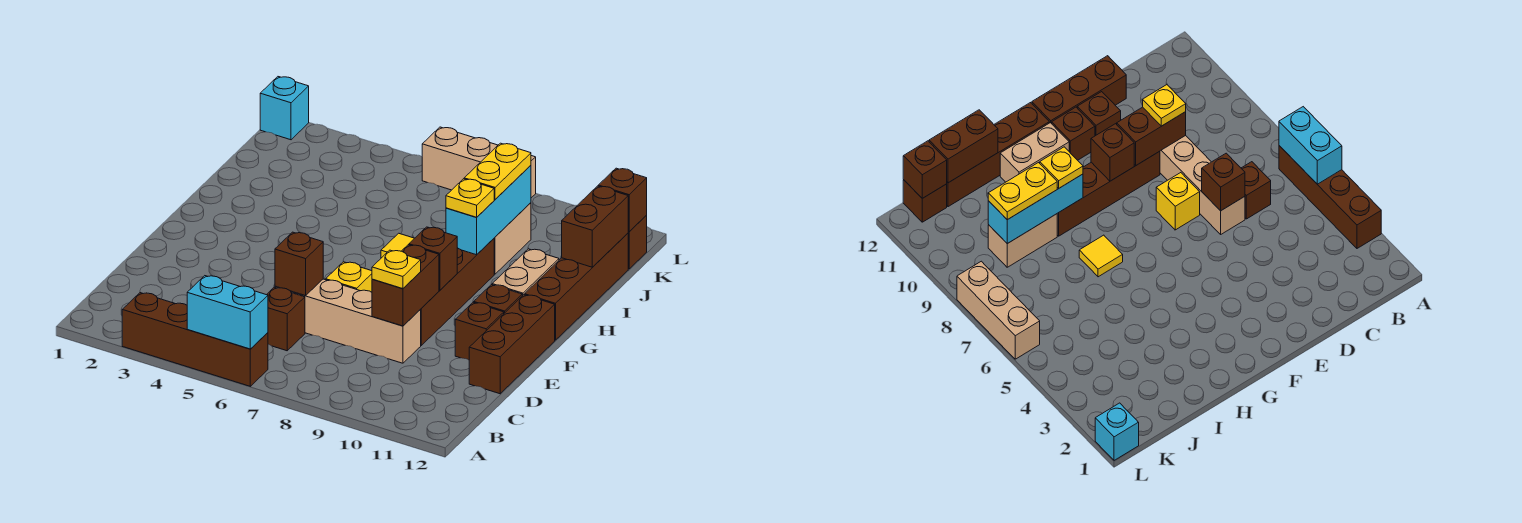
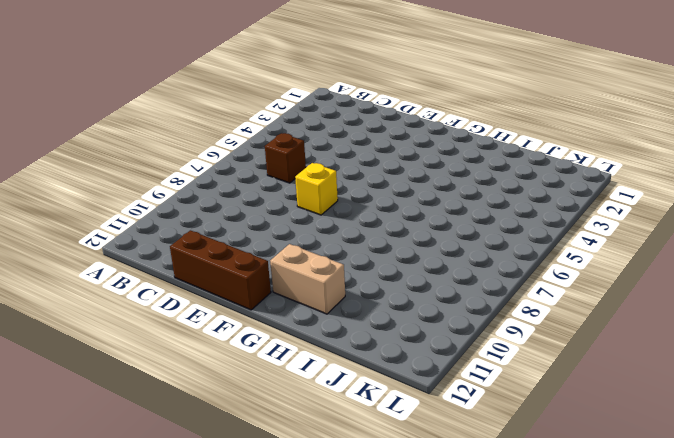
none -> brown brick A3:A6 level 1
none -> tan brick D6:D9 level 1
none -> brown brick E9:H9 level 1

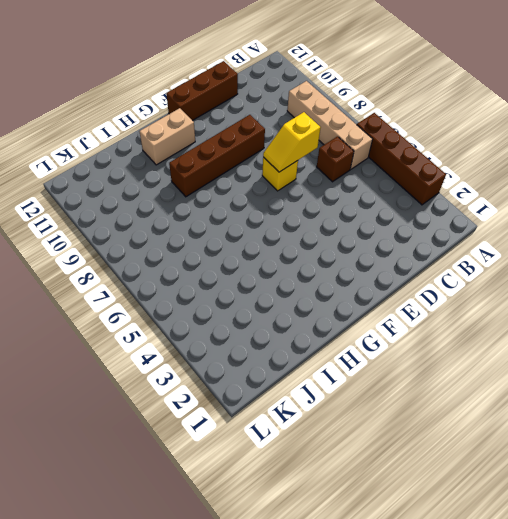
tan brick B6:B9 level 1 -> tan brick D6:D9 level 1
yellow slope D7:E7 level 2 top D -> none
none -> brown brick E11 level 1
none -> brown brick F11 level 1
none -> brown brick G12:J12 level 1

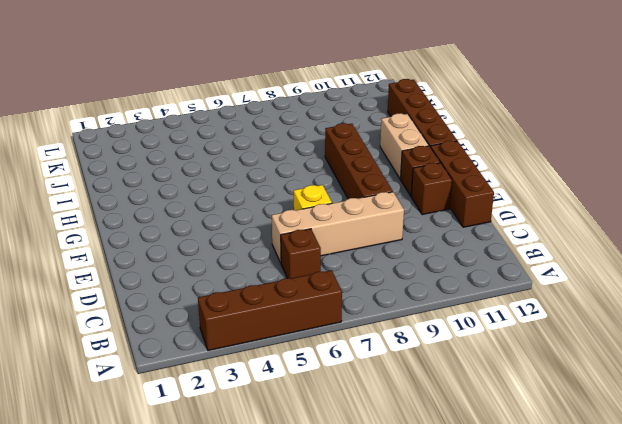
none -> yellow tile H7 level 1
none -> tan brick I9:J9 level 1
none -> brown brick K12 level 1

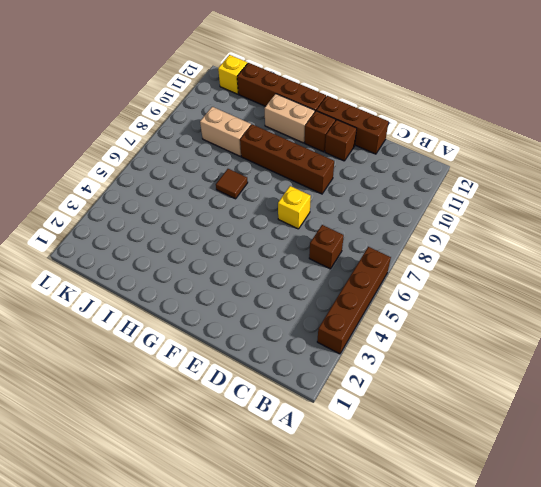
brown tile H7 level 1 -> yellow tile H7 level 1
yellow brick K12 level 1 -> brown brick K12 level 1
none -> tan brick D6:D9 level 1
none -> cyan brick L1 level 1
none -> tan brick L6:L8 level 1

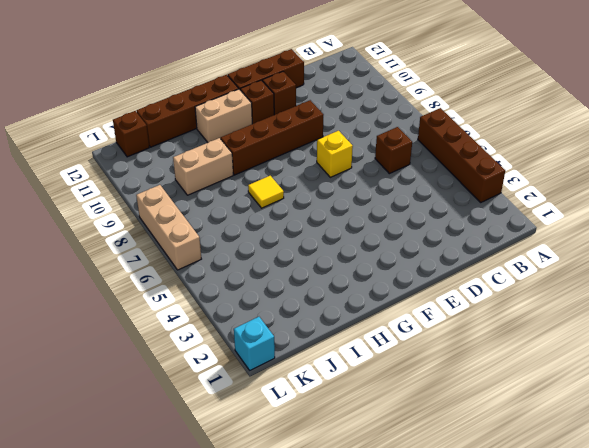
none -> tan brick D6:D9 level 1
none -> cyan brick A5:A6 level 2
none -> brown brick D6 level 2

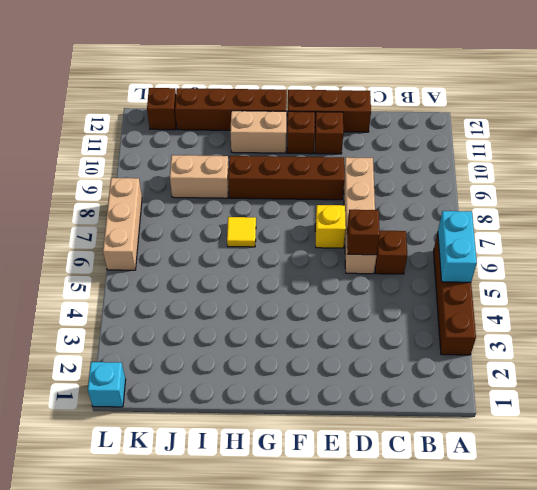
none -> brown brick D9:E9 level 2
none -> brown brick F9 level 2
none -> cyan brick H9:J9 level 2

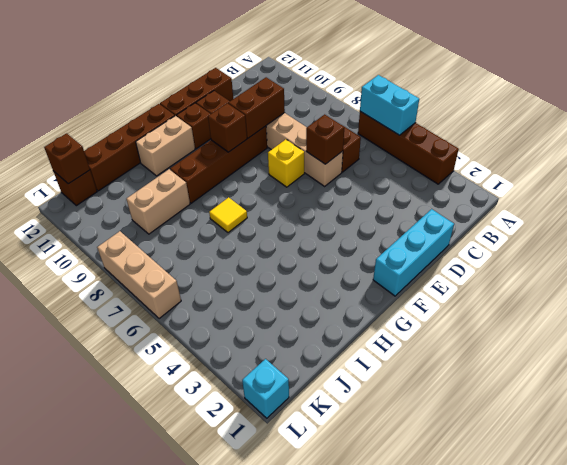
cyan brick D1:F1 level 1 -> cyan brick H9:J9 level 2
none -> brown brick I12:J12 level 2
none -> yellow plate D9 level 3
none -> yellow plate H9 level 3

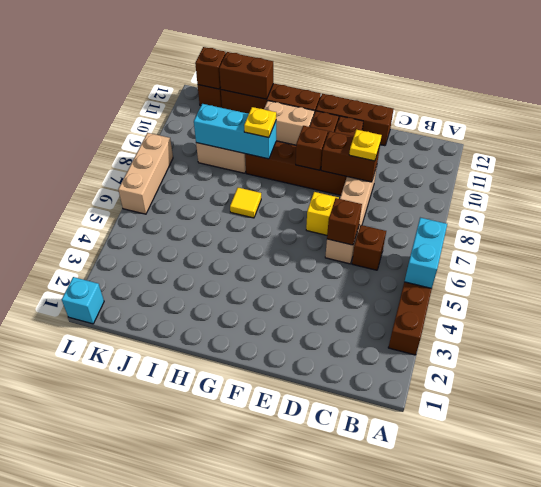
none -> yellow plate I9:J9 level 3

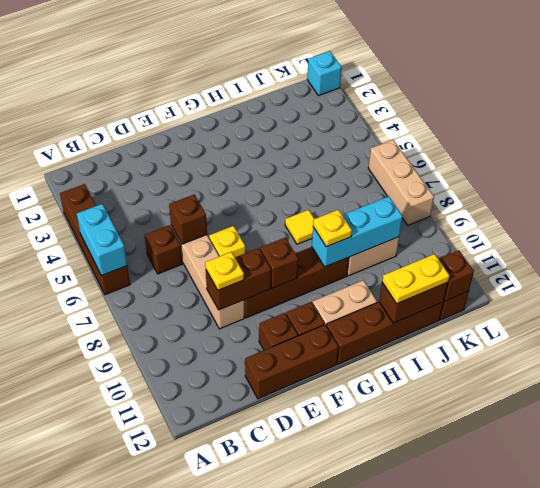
yellow plate I12:J12 level 3 -> yellow plate I9:J9 level 3

